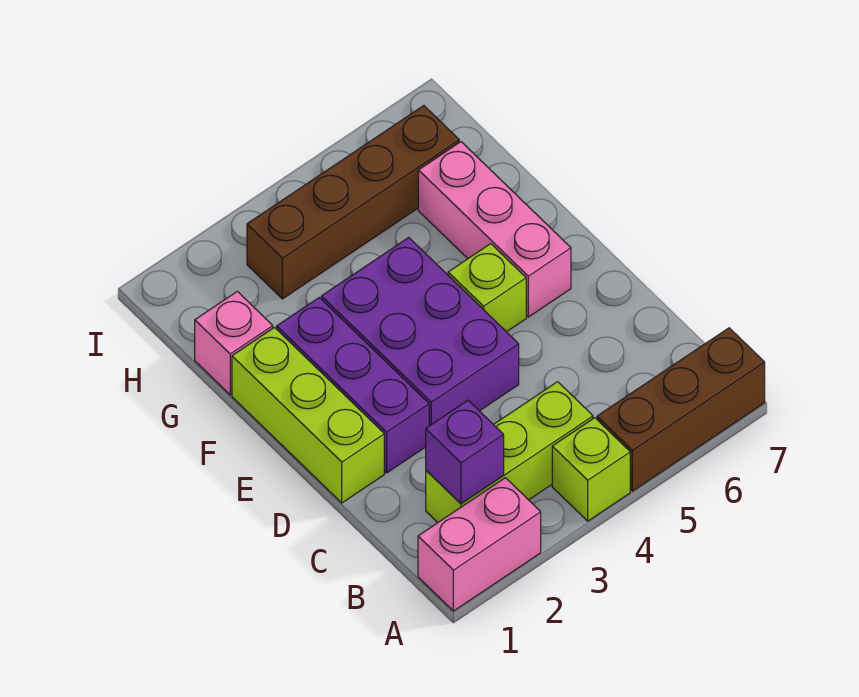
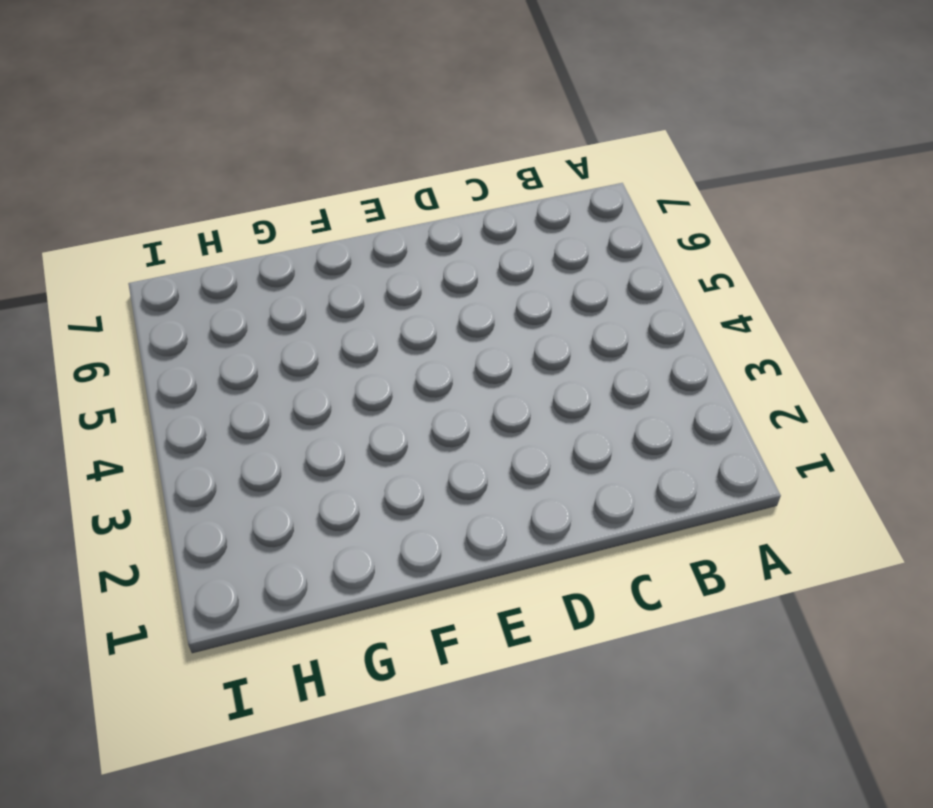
none -> pink brick A1:A2 level 1
none -> lime brick A4 level 1
none -> brown brick A5:A7 level 1

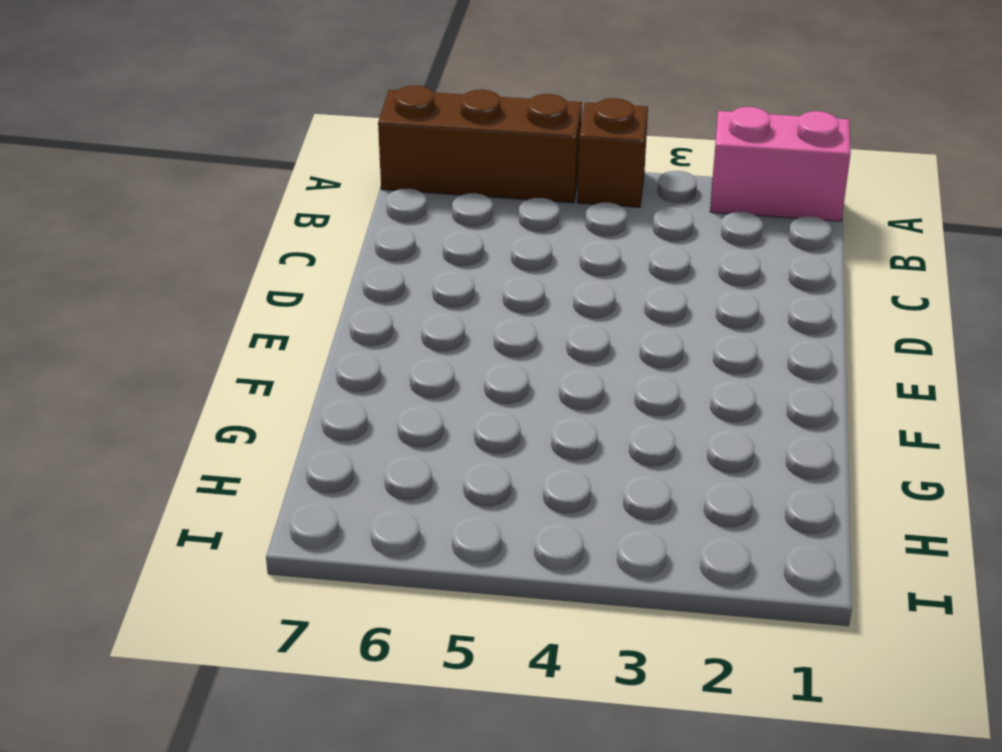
brown brick A4 level 1 -> lime brick A4 level 1
none -> lime brick B2:B4 level 1
none -> lime brick D1:F1 level 1
none -> purple brick D2:F2 level 1

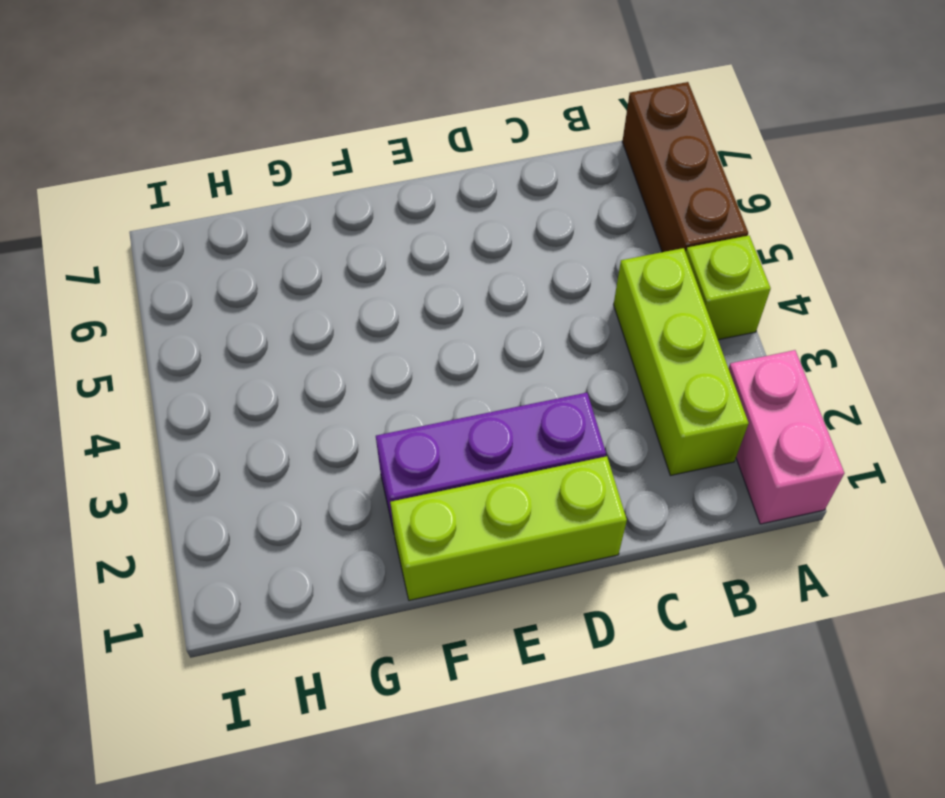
none -> purple brick D3:F4 level 1
none -> lime brick E5 level 1
none -> pink brick E6:G6 level 1

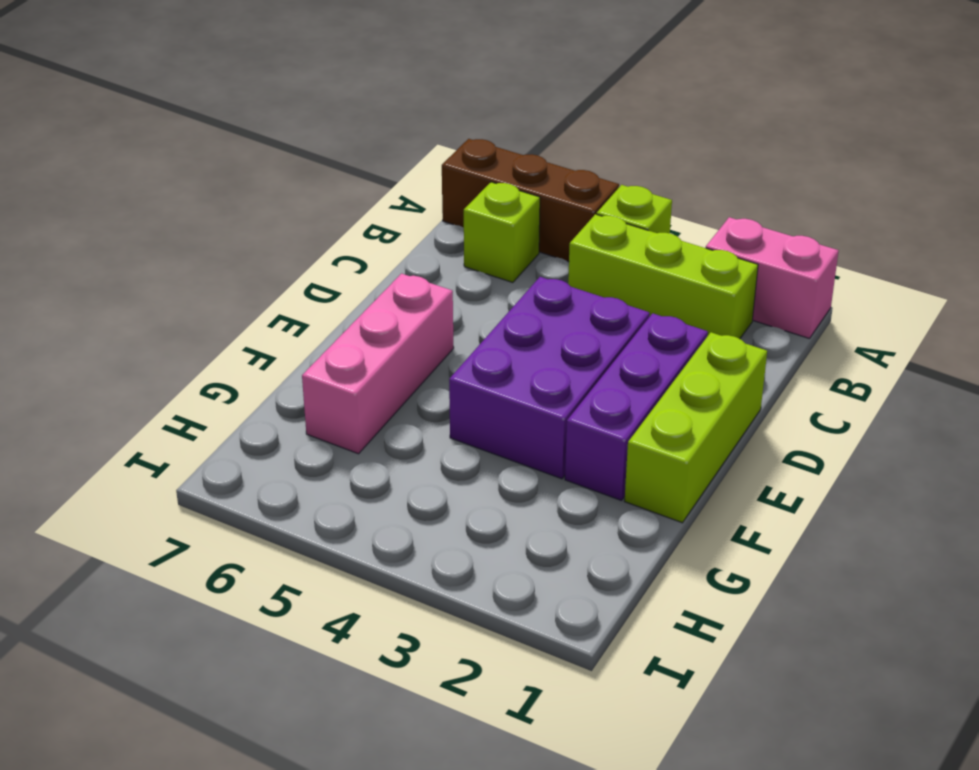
lime brick B6 level 1 -> lime brick E5 level 1
none -> pink brick G1 level 1
none -> brown brick H3:H6 level 1
none -> purple brick B2 level 2

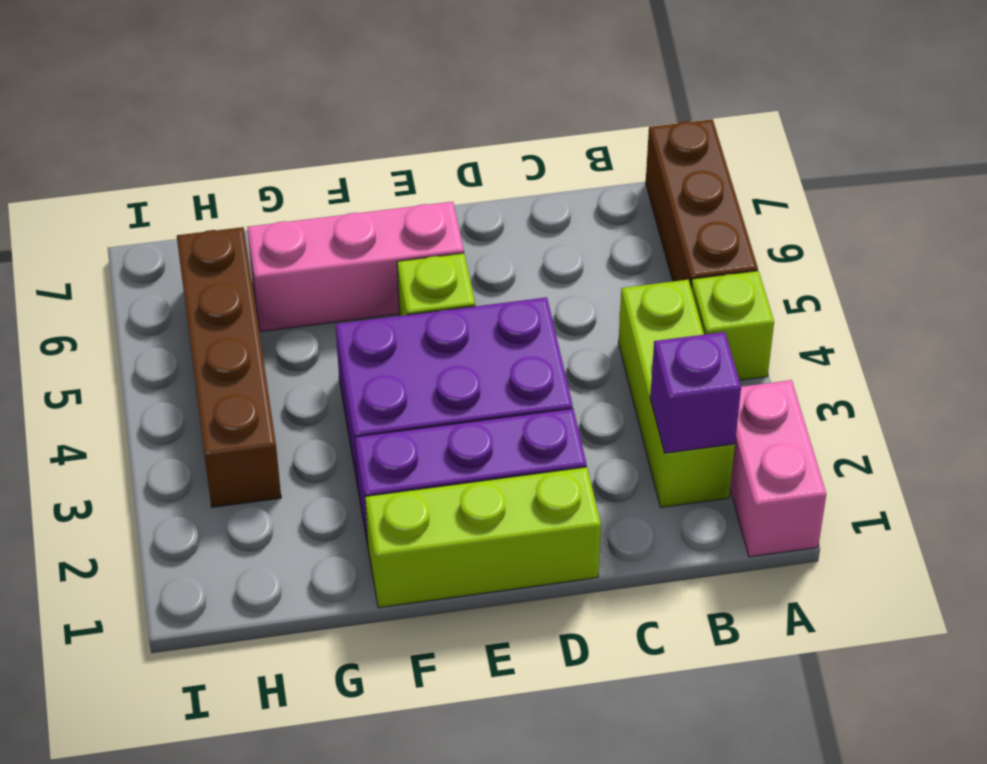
none -> pink brick G1 level 1

